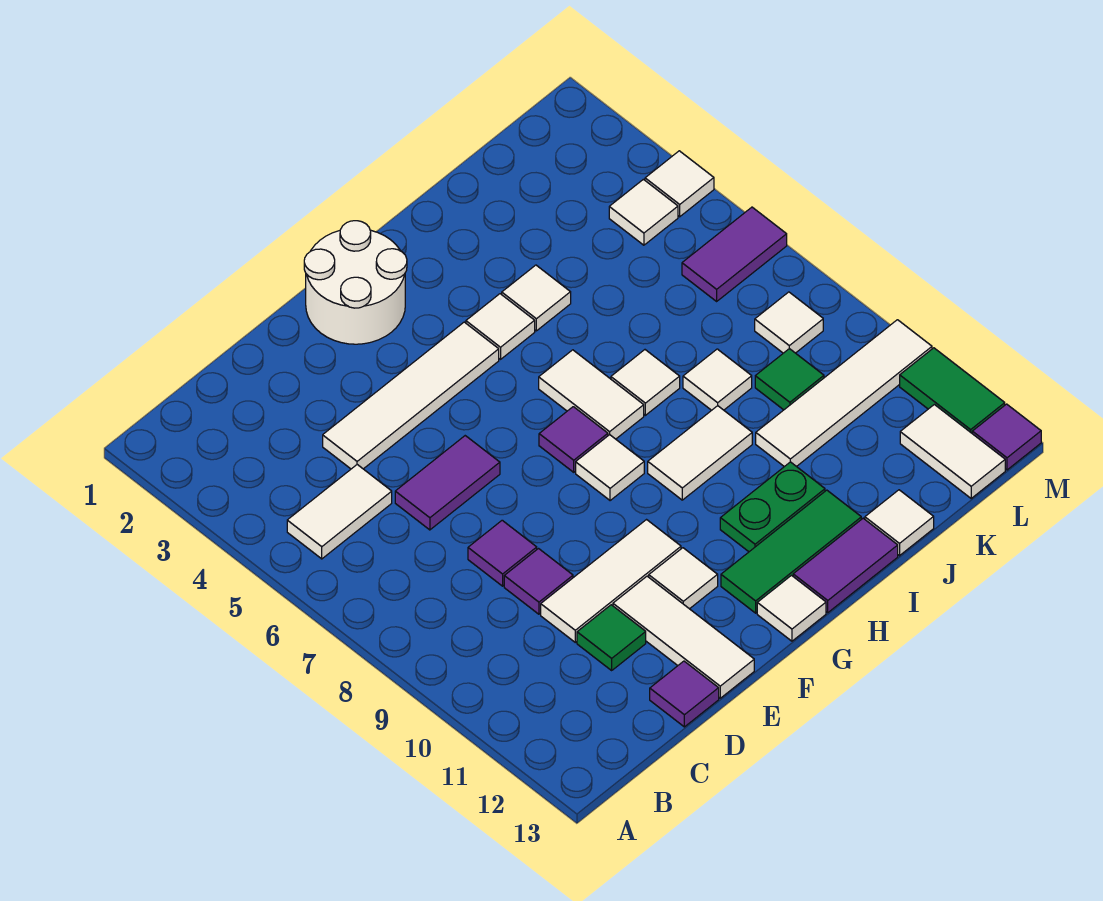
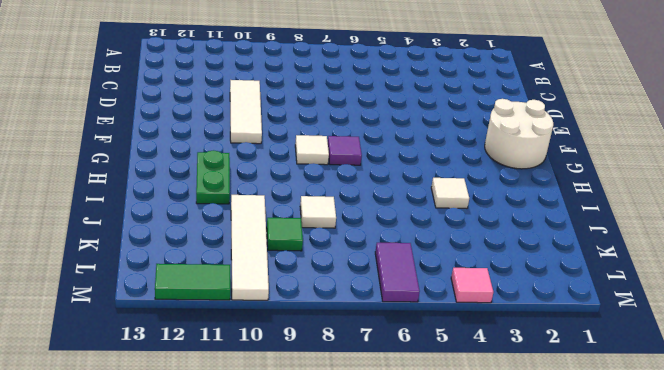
pink tile M4 level 1 -> white tile M4 level 1
none -> white tile B5:C5 level 1
none -> white tile D4:G4 level 1
none -> purple tile D6:E6 level 1
none -> purple tile D8 level 1

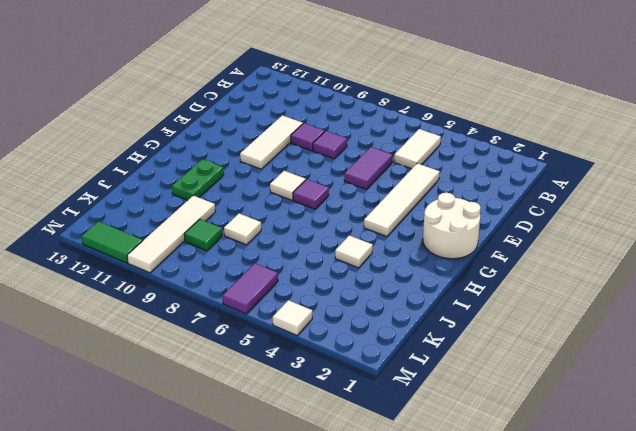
none -> green tile D11 level 1
none -> purple tile D13 level 1
none -> white tile E11:E13 level 1
none -> white tile F11 level 1

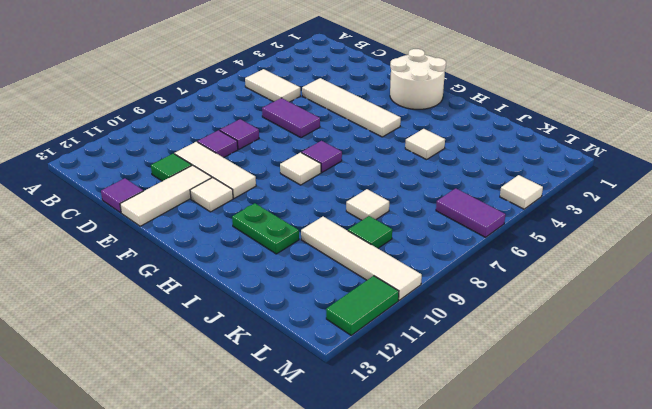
none -> green tile G12:I12 level 1
none -> white tile G13 level 1
none -> white tile H4 level 1
none -> white tile H6:H7 level 1

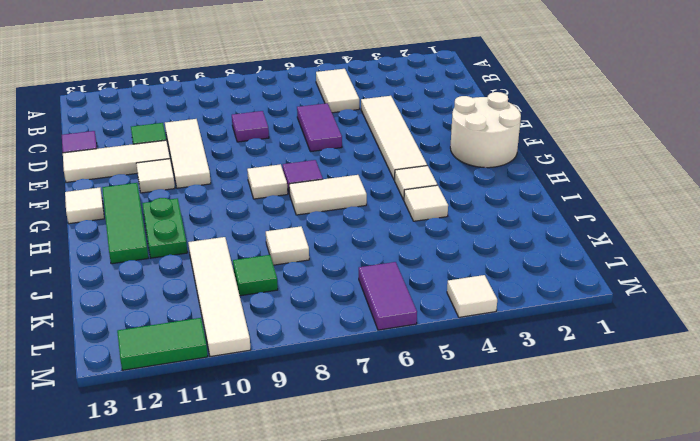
none -> purple tile D9 level 1
none -> white tile H9:I9 level 1
none -> purple tile H13:I13 level 1
none -> white tile I7 level 1

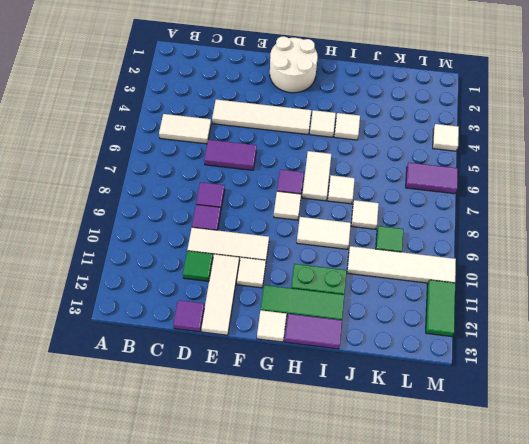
none -> white tile J13 level 1
none -> white tile L4 level 1
none -> white tile L8 level 1
none -> white tile L12:L13 level 1

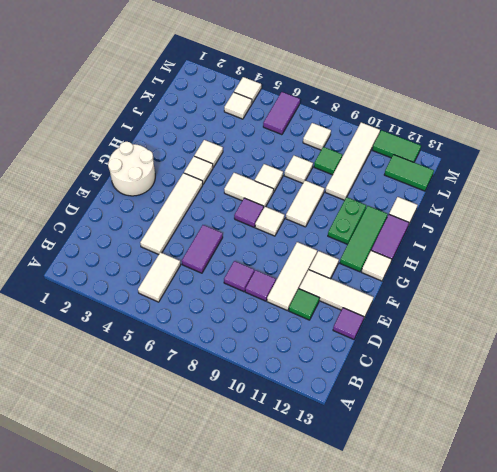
green tile L12:L13 level 1 -> white tile L12:L13 level 1
none -> purple tile M13 level 1

